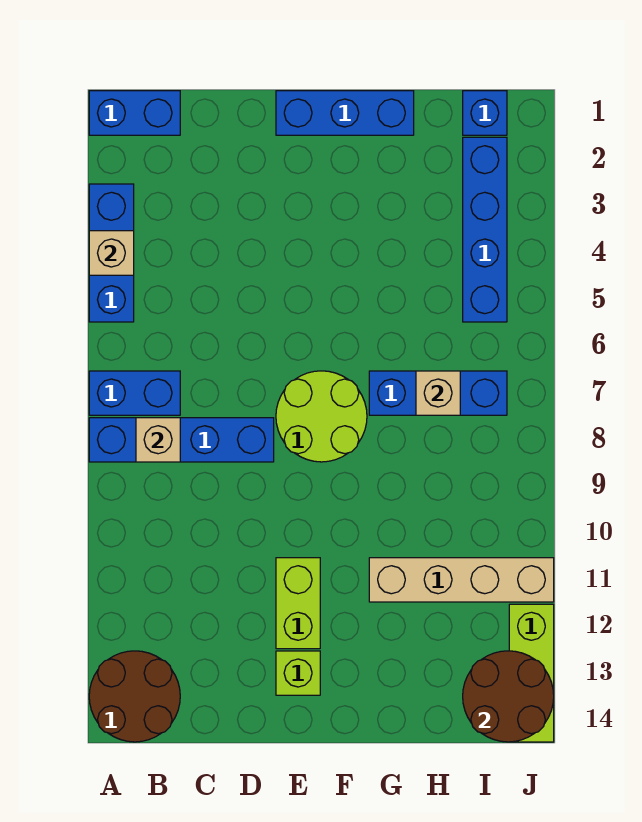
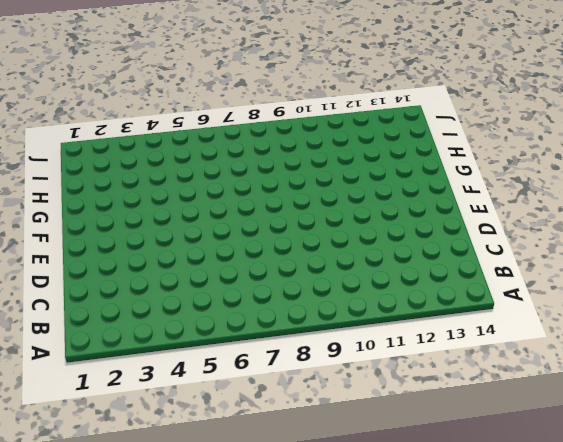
none -> blue brick A1:B1 level 1
none -> blue brick A3:A5 level 1
none -> blue brick A7:B7 level 1

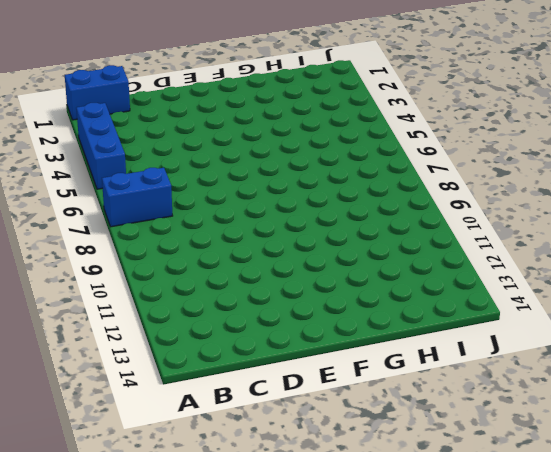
none -> blue brick A8:D8 level 1
none -> brown round brick A13:B14 level 1
none -> blue brick E1:G1 level 1

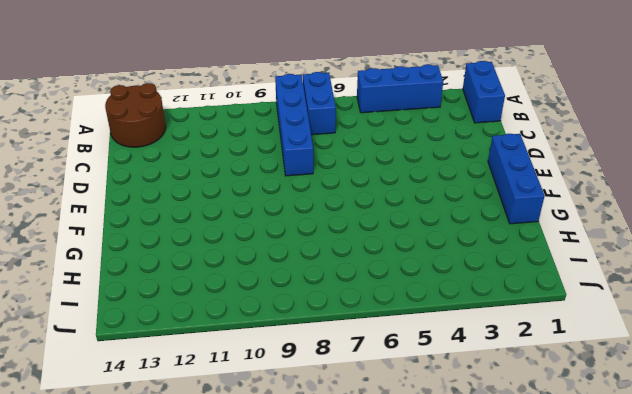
none -> lime round brick E7:F8 level 1
none -> lime brick E11:E12 level 1
none -> lime brick E13 level 1

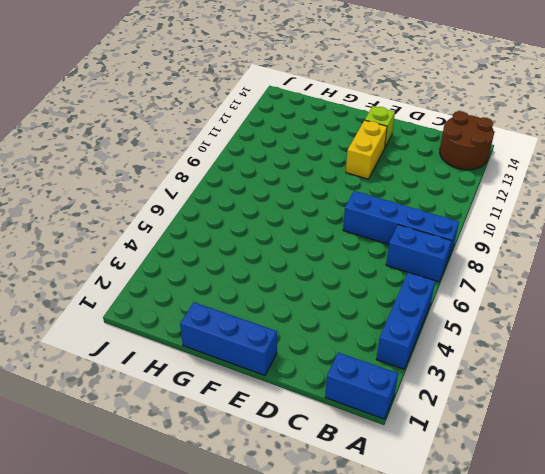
yellow brick E11:E12 level 1 -> lime brick E11:E12 level 1
none -> lime round brick E7:F8 level 1
none -> blue brick G7:I7 level 1
none -> tan brick G11:J11 level 1

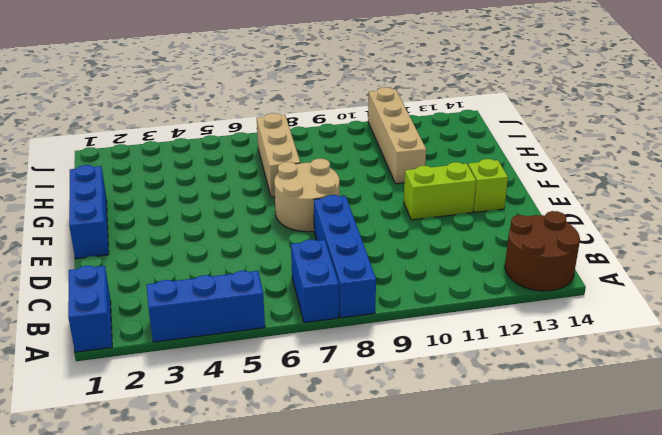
tan round brick E7:F8 level 1 -> lime round brick E7:F8 level 1
tan brick G7:I7 level 1 -> blue brick G7:I7 level 1
none -> blue brick I1 level 1
none -> blue brick I2:I5 level 1
none -> lime brick J12:J14 level 1

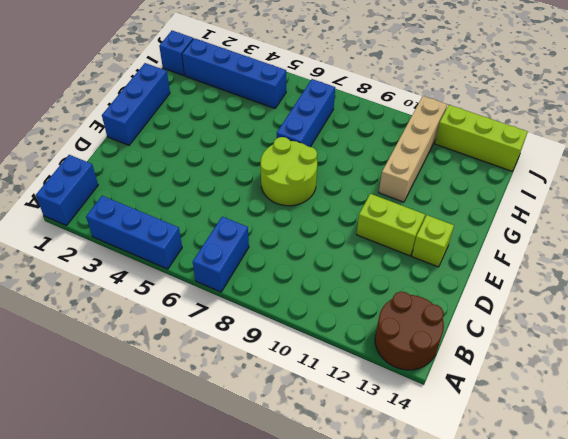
none -> blue brick A8:D8 level 1
none -> tan brick A4 level 2
none -> tan brick B8 level 2

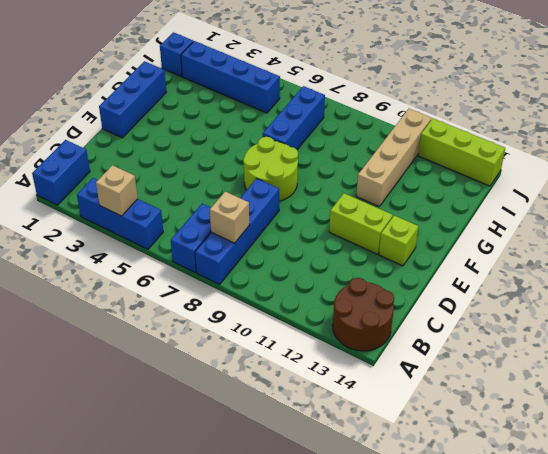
none -> tan brick H7 level 2
none -> brown round brick I13:J14 level 2

